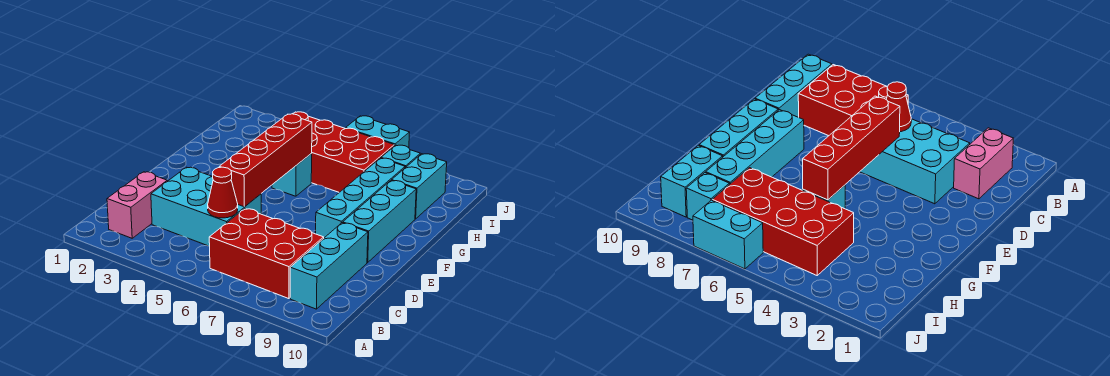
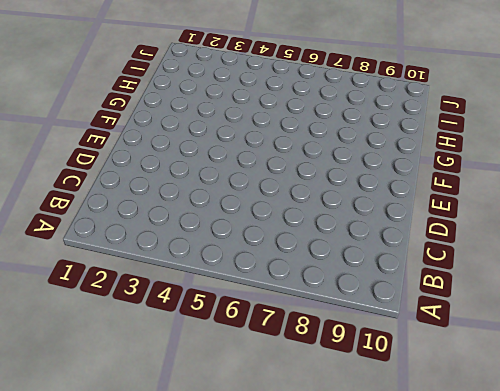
none -> pink brick B2:C2 level 1
none -> red brick B6:C8 level 1
none -> cyan brick B9:D9 level 1

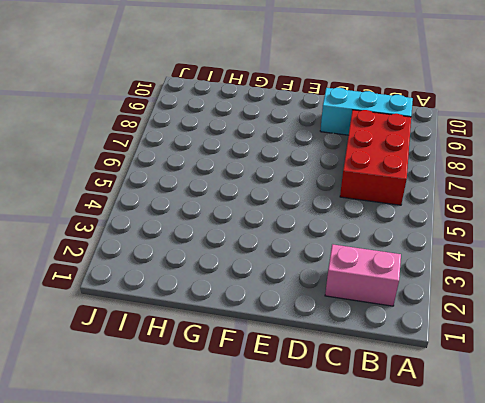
none -> cyan brick C3:D5 level 1
none -> cyan brick E8:H8 level 1
none -> cyan brick E9:G9 level 1

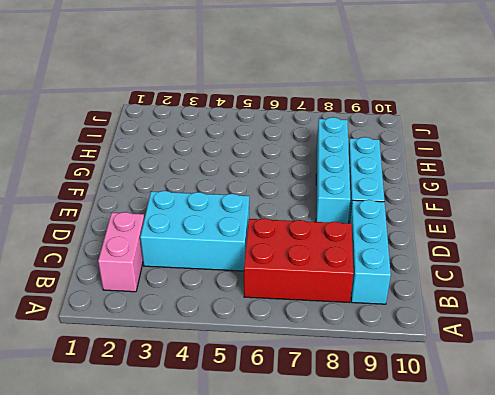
none -> cyan brick G5 level 1
none -> red brick H4:I7 level 1
none -> cyan brick H9:I9 level 1

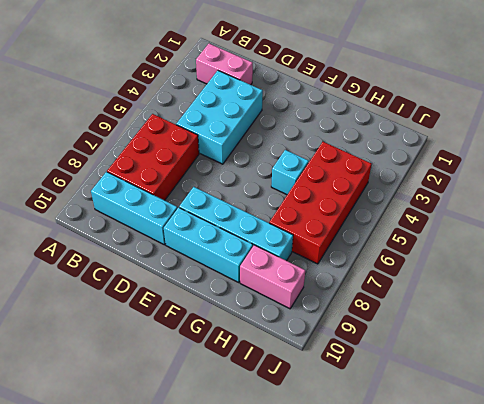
pink brick H9:I9 level 1 -> cyan brick H9:I9 level 1
none -> cyan brick I8 level 1
none -> cyan brick J6:J7 level 1
none -> red cone C5 level 2

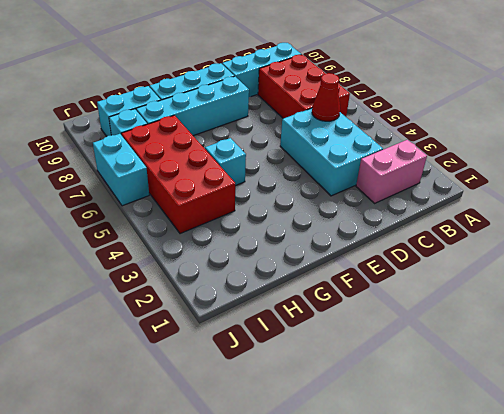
none -> red brick D5:G5 level 2

